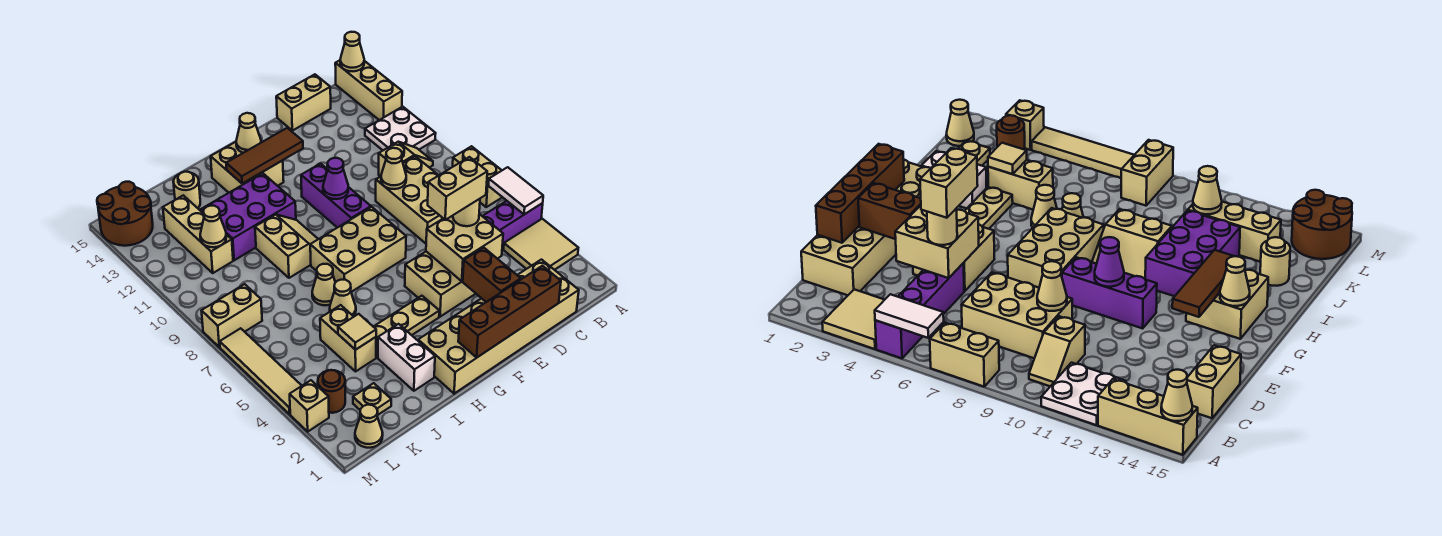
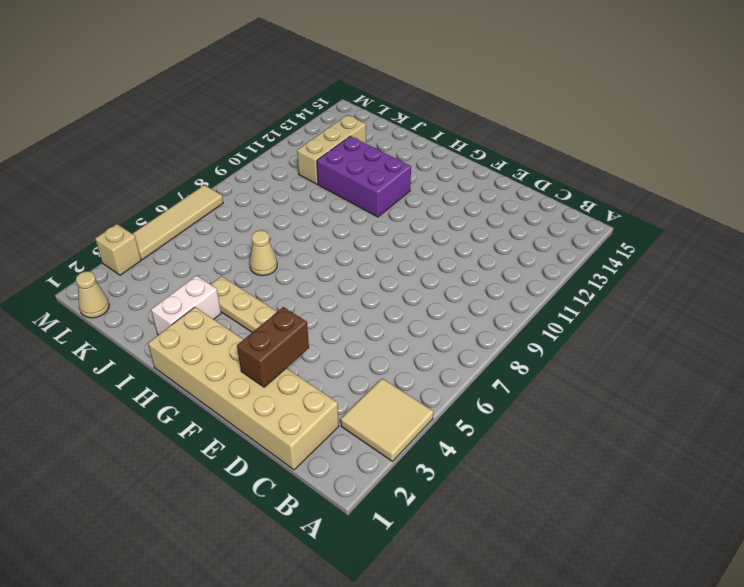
none -> purple brick A5:D5 level 1
none -> tan brick A7:A8 level 1
none -> white plate A11:B12 level 1
none -> tan brick A13:A15 level 1

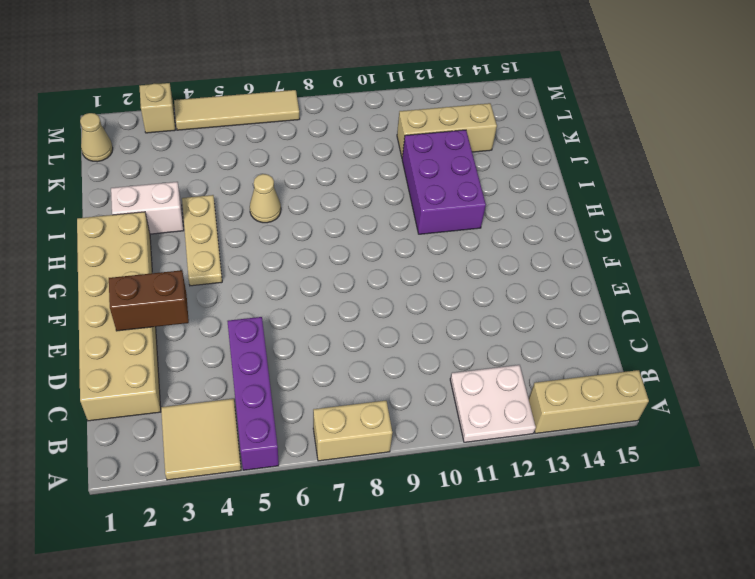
none -> tan slope B10:C10 level 1 top C
none -> tan brick C7:D9 level 1
none -> tan brick C15:D15 level 1
none -> tan brick E4:F5 level 1

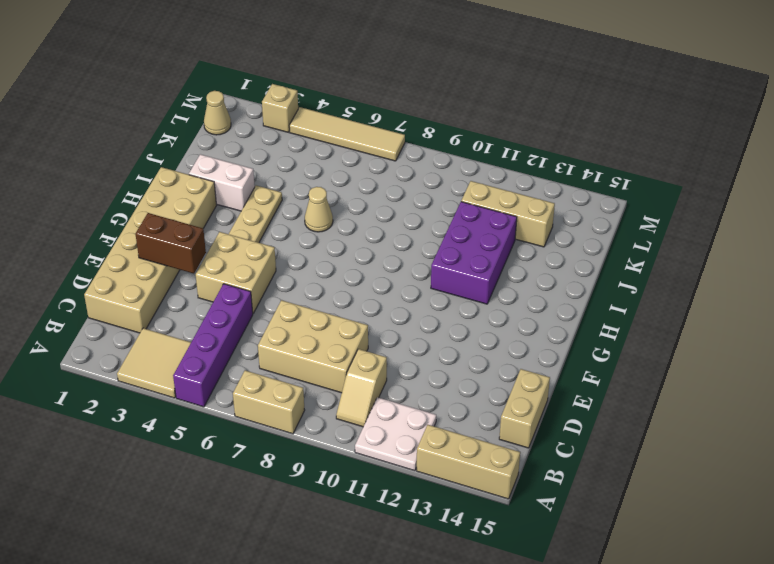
none -> tan brick F7:H8 level 1
none -> purple brick F9:F11 level 1
none -> tan brick G13:H14 level 1
none -> tan slope H9:I10 level 1 top I

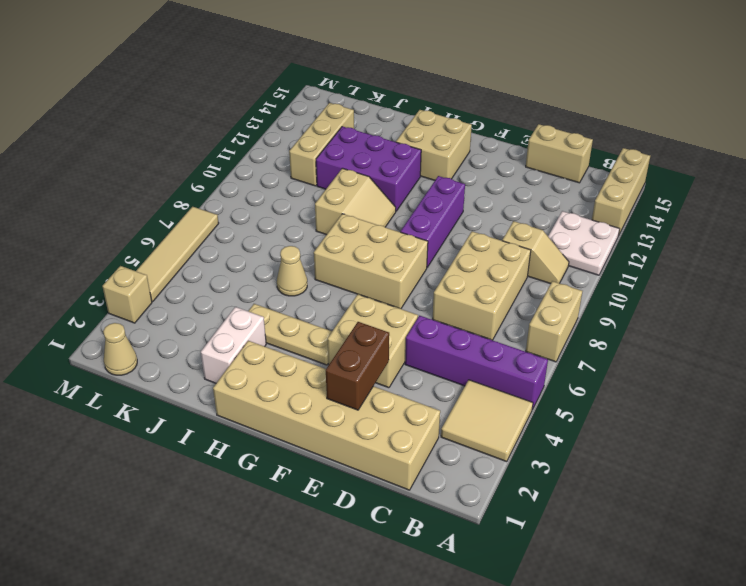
none -> tan cone I7 level 1
none -> tan brick J4:J5 level 1
none -> tan round brick J14 level 1
none -> tan plate K2 level 1

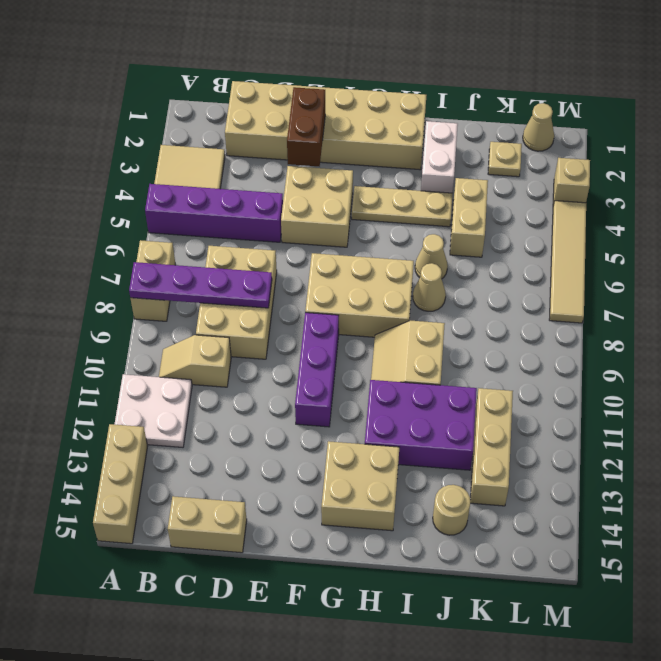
purple plate A8:D8 level 2 -> none
none -> brown round brick L3 level 1
none -> tan brick L8:M8 level 1
none -> brown round brick L14:M15 level 1
none -> white tile A5:A6 level 2

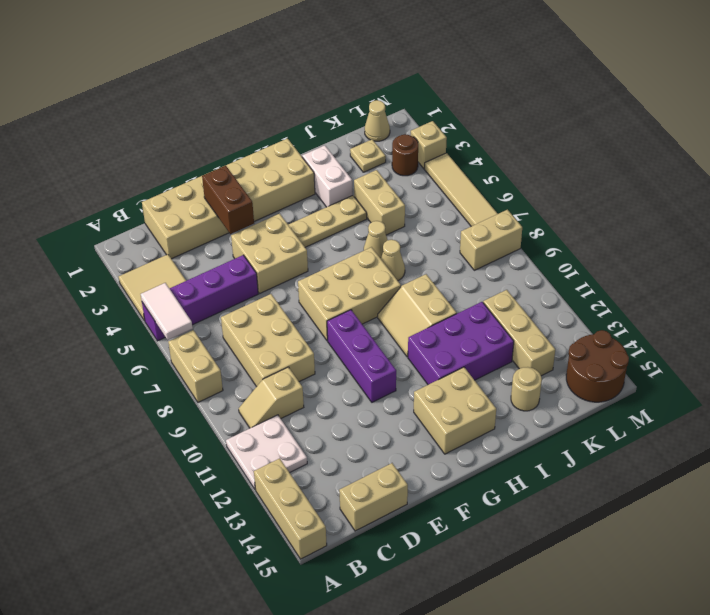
none -> tan cone A15 level 2
none -> brown brick D1:G1 level 2
none -> tan brick D4:E5 level 2
none -> tan cone D9 level 2

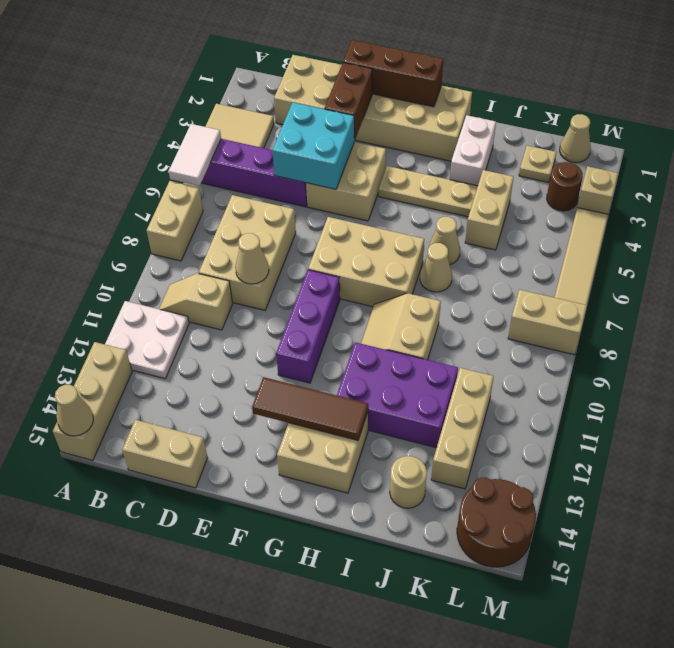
cyan brick D4:E5 level 2 -> tan brick D4:E5 level 2
brown brick E1:G1 level 2 -> brown brick D1:G1 level 2
none -> purple cone F10 level 2
none -> tan cone G14 level 2
none -> tan tile J4 level 2
none -> tan cone K11 level 2

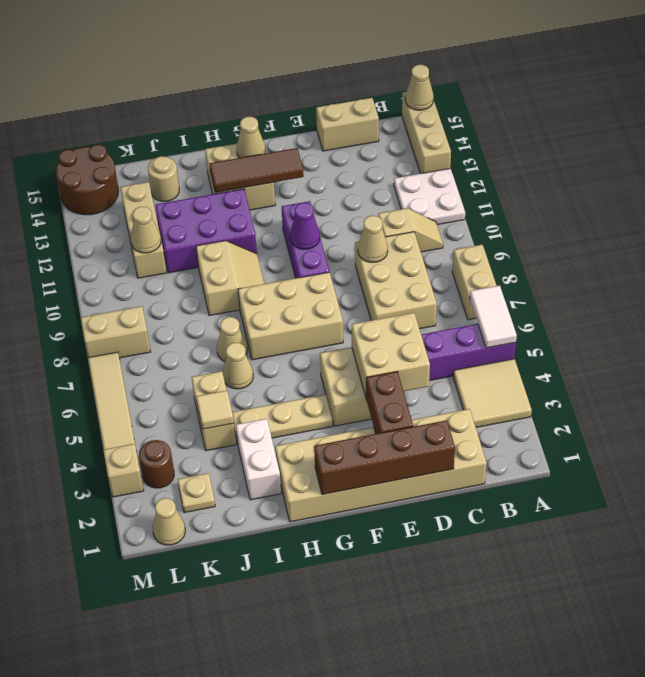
none -> tan round brick D5 level 3
none -> tan brick D5:E5 level 4

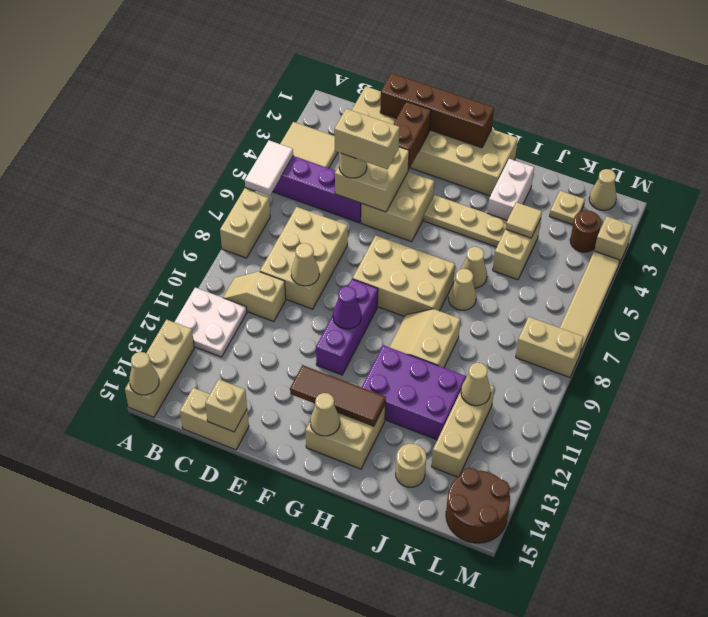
tan brick D15 level 2 -> none

